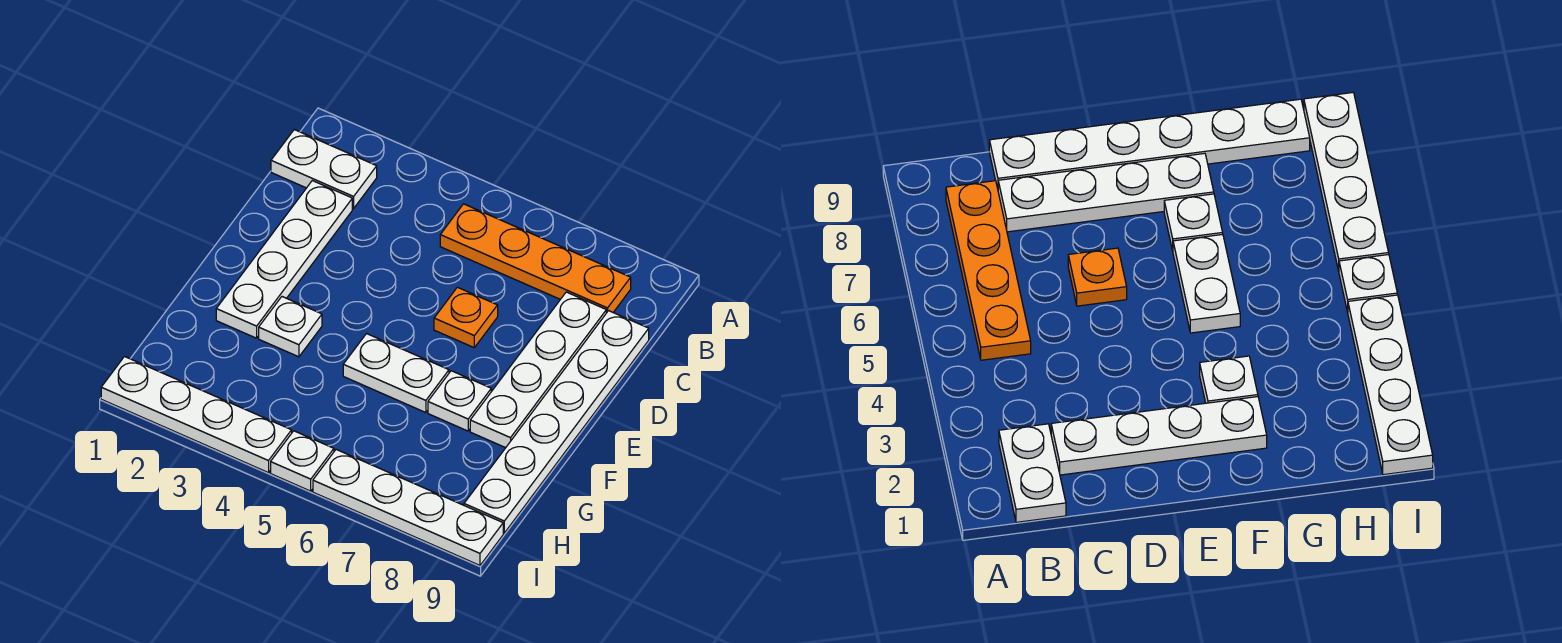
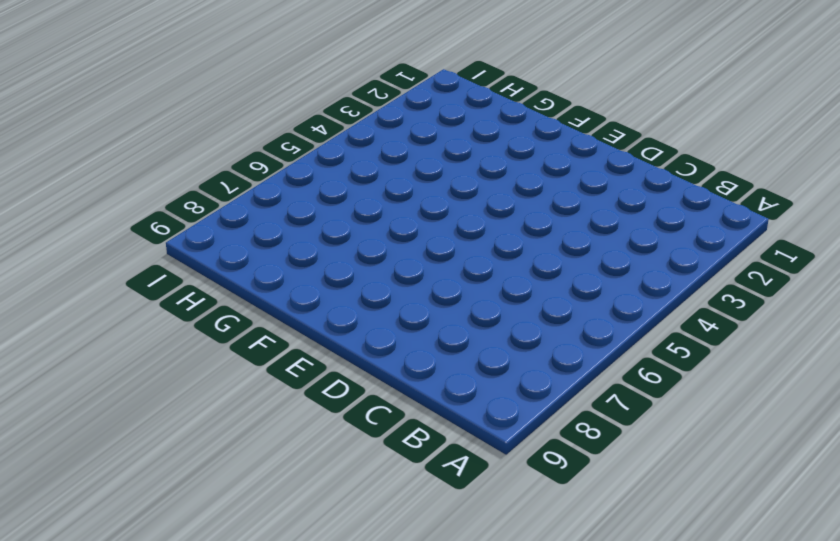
none -> white plate B1:B2 level 1
none -> orange plate B5:B8 level 1
none -> white plate C2:F2 level 1

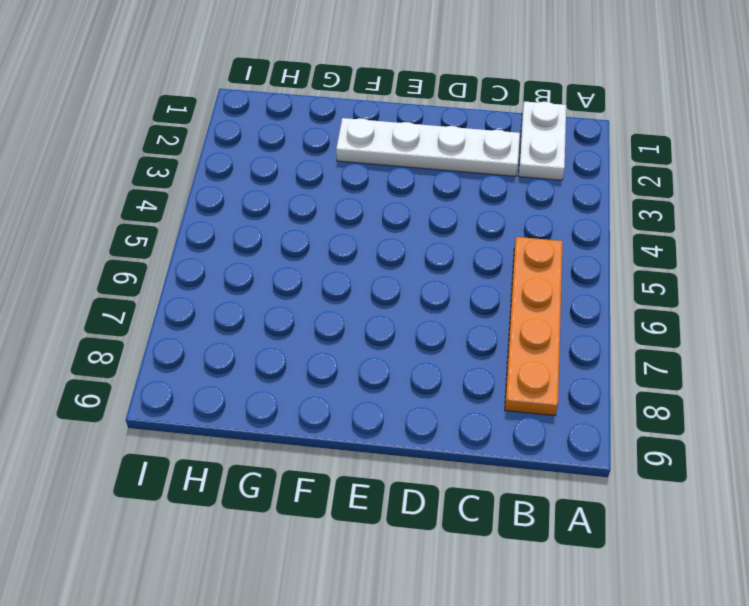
none -> white plate C8:F8 level 1
none -> white plate C9:H9 level 1
none -> orange plate D6 level 1

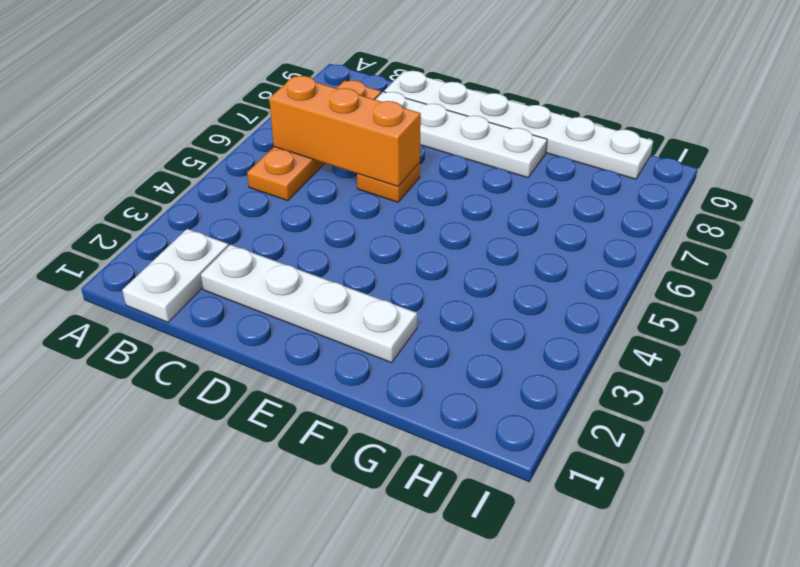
orange brick B6:D6 level 2 -> none
none -> white plate F3 level 1
none -> white plate F5:F6 level 1
none -> white plate F7 level 1

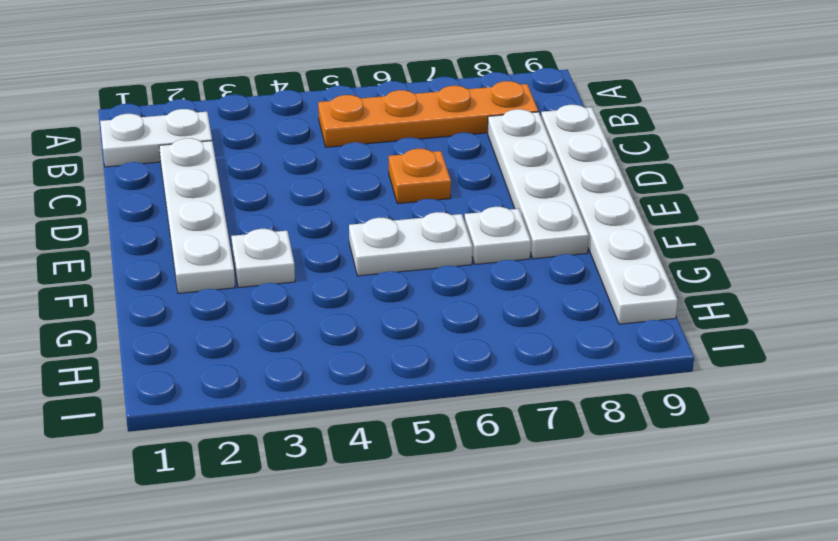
none -> white plate I1:I4 level 1
none -> white plate I5 level 1
none -> white plate I6:I9 level 1

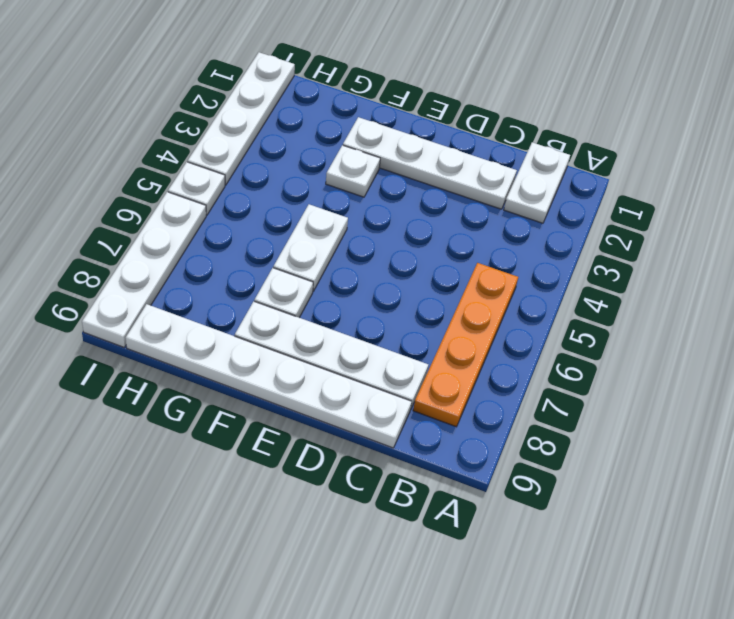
none -> orange plate D6 level 1

